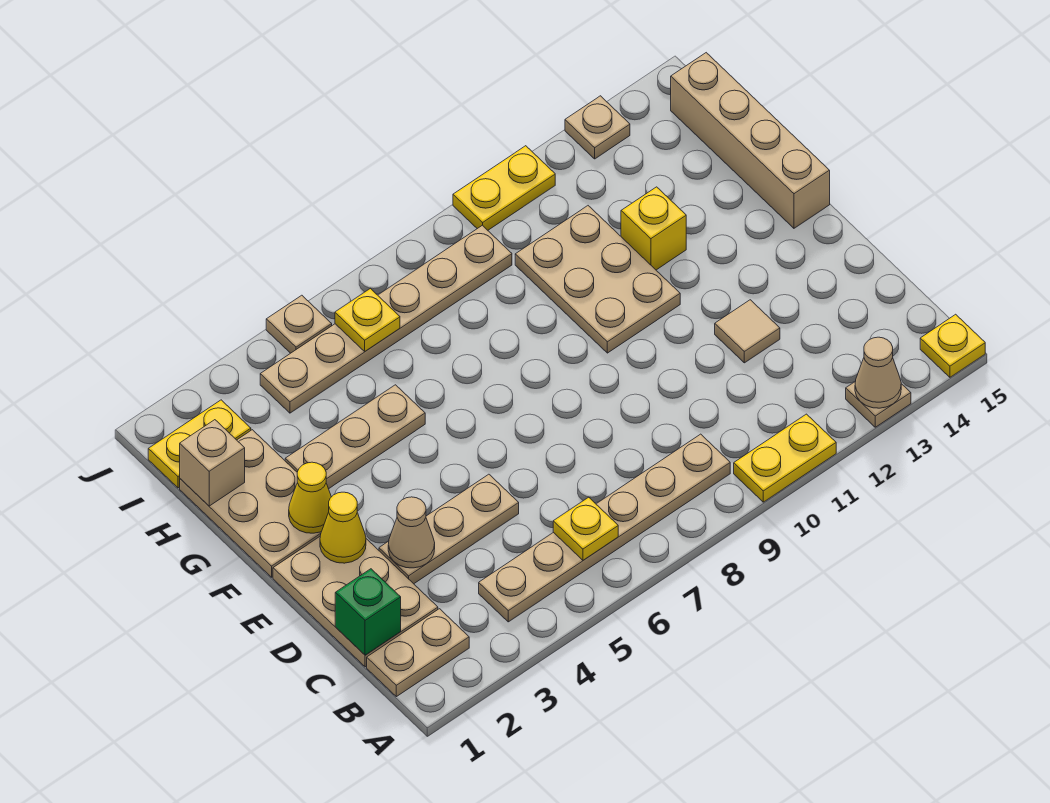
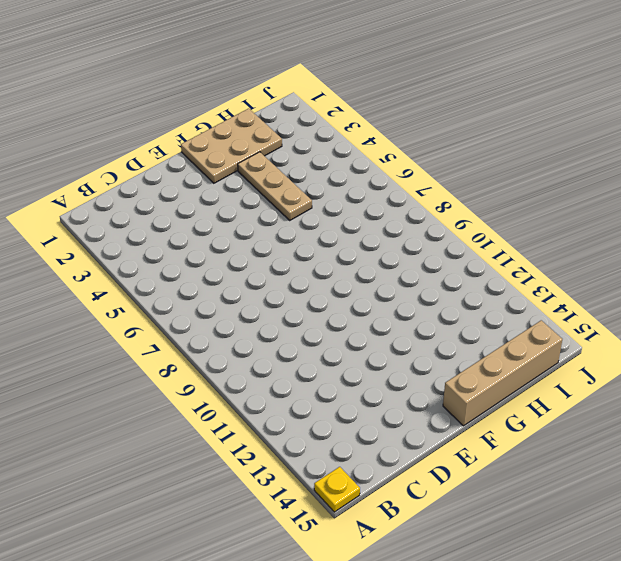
none -> yellow plate A10:A11 level 1
none -> tan plate A13 level 1
none -> tan plate B1:B2 level 1

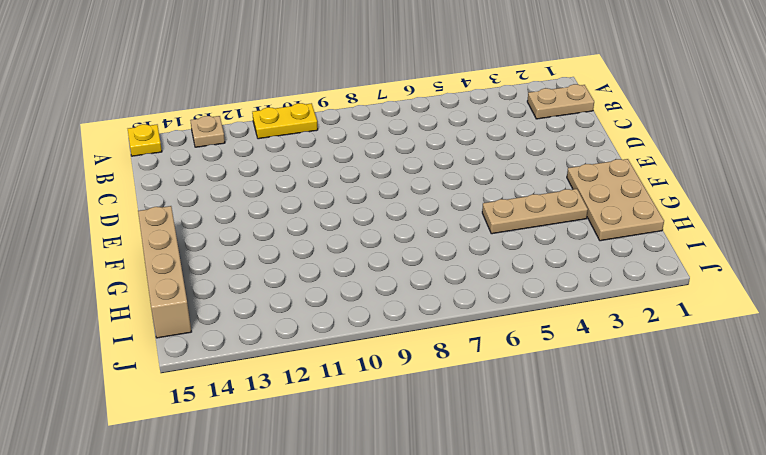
none -> tan plate B4:B9 level 1
none -> tan plate C1:E2 level 1
none -> tan plate D3:D5 level 1

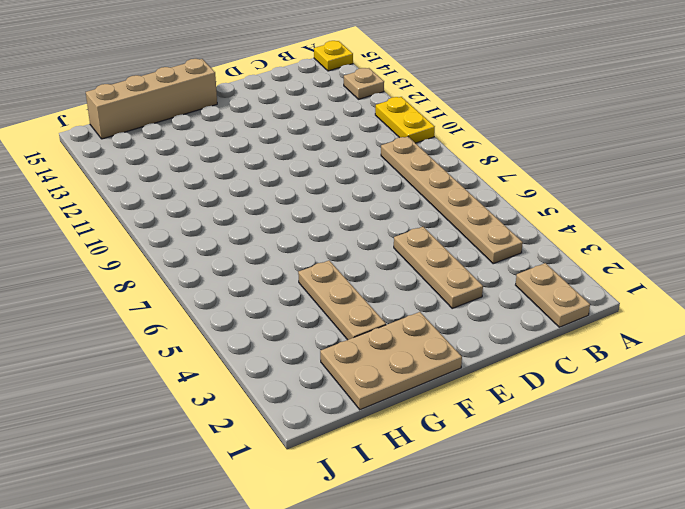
none -> tan plate C1:E2 level 1
none -> tan tile D12 level 1
none -> tan plate F10:H11 level 1

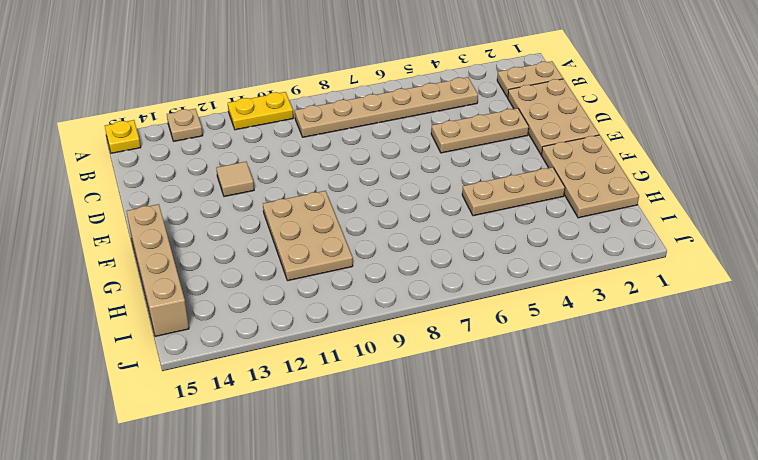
none -> yellow brick G12 level 1
none -> yellow plate I1:I2 level 1
none -> tan plate I4:I9 level 1

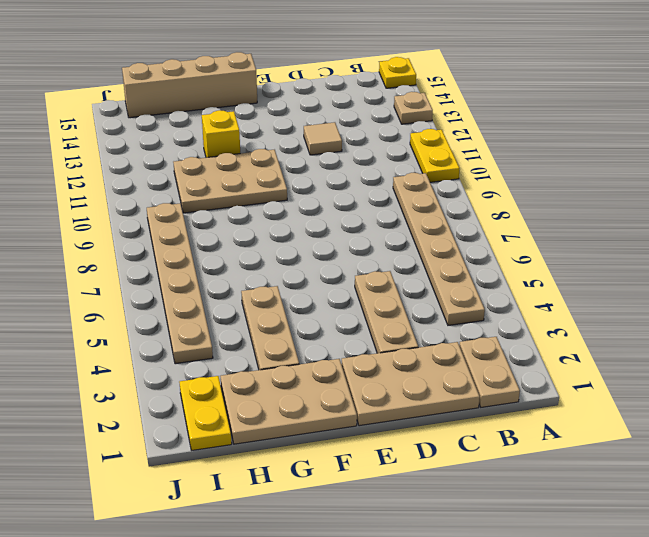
none -> tan plate J5 level 1
none -> yellow plate J10:J11 level 1
none -> tan plate J13 level 1

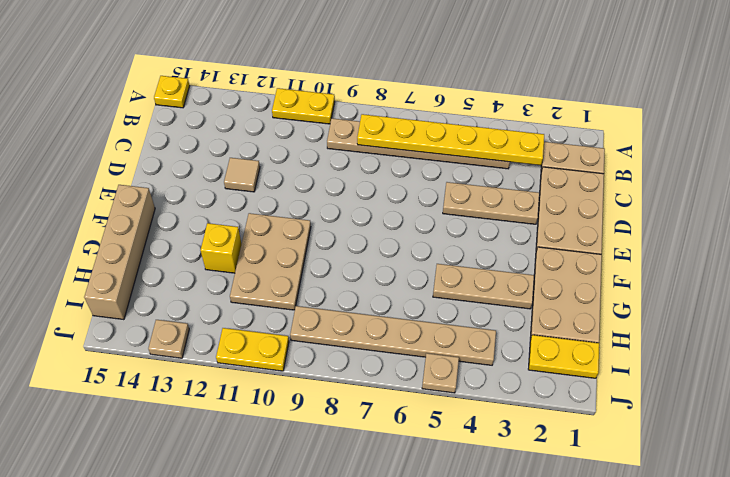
yellow plate B3:B8 level 2 -> yellow plate B6 level 2
none -> tan plate A13 level 1
none -> tan cone A13 level 2
none -> green brick C1 level 2

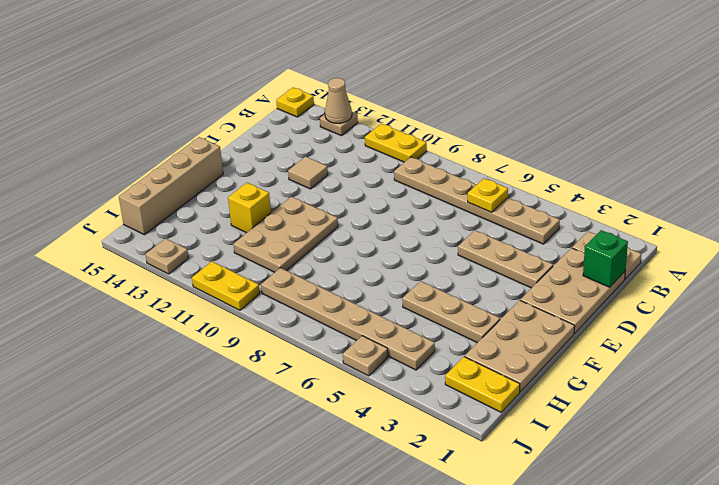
none -> tan cone D3 level 2
none -> yellow cone E2 level 2
none -> yellow cone F2 level 2

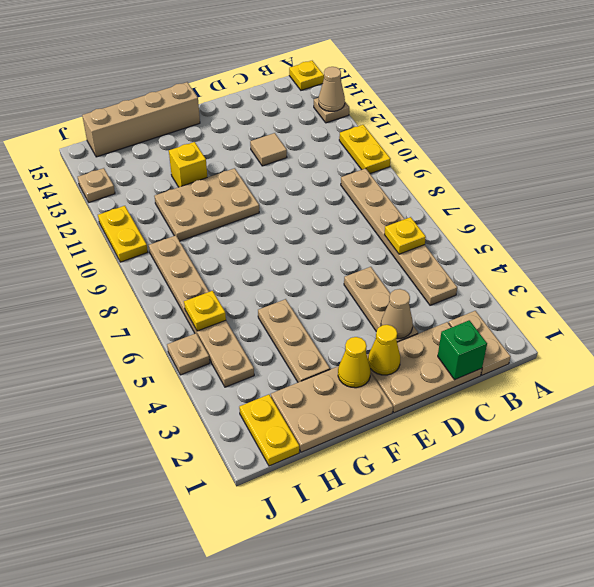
none -> tan brick H1 level 2

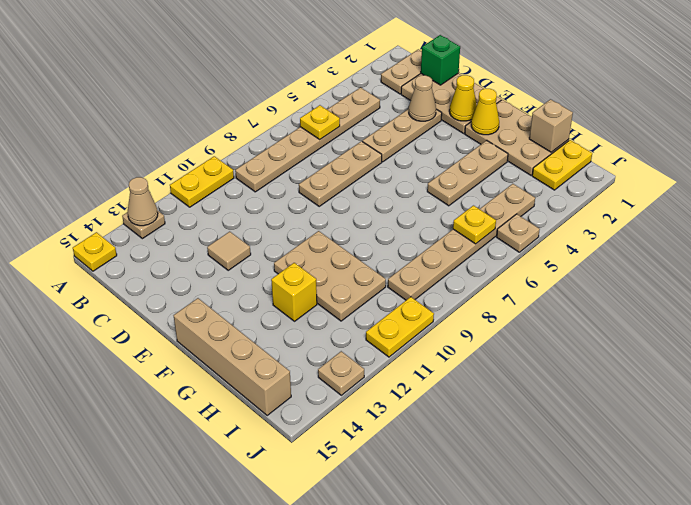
tan plate D6:D8 level 1 -> none

